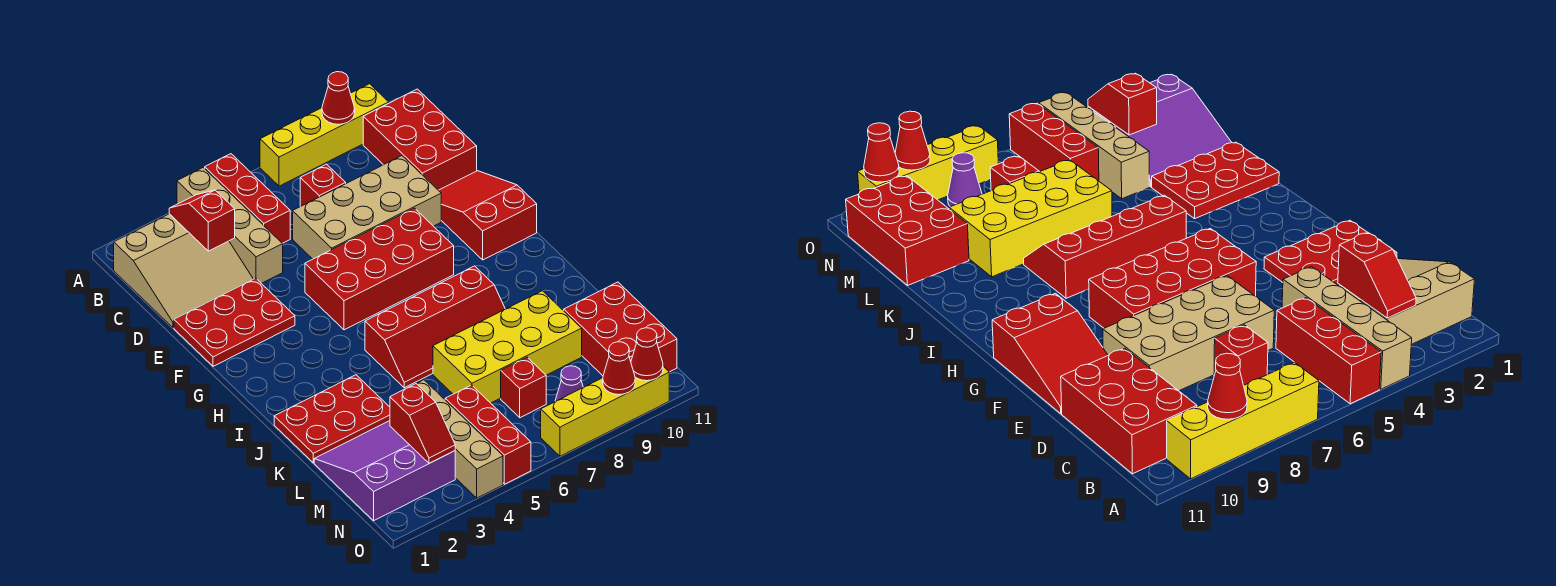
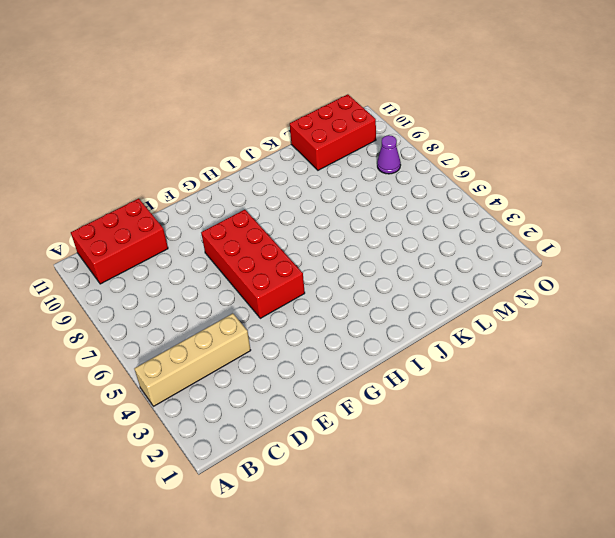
none -> red brick A5:C5 level 1
none -> yellow brick A7:A10 level 1
none -> tan slope B1:D3 level 1 top B

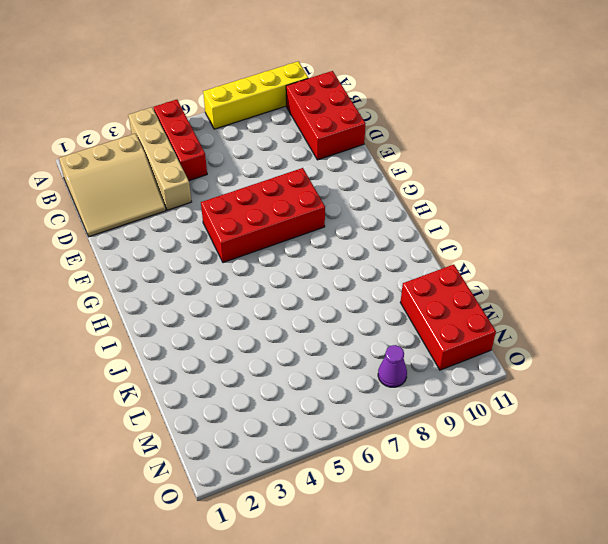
none -> red brick C7 level 1
none -> tan brick D6:E9 level 1
none -> red plate E1:F3 level 1

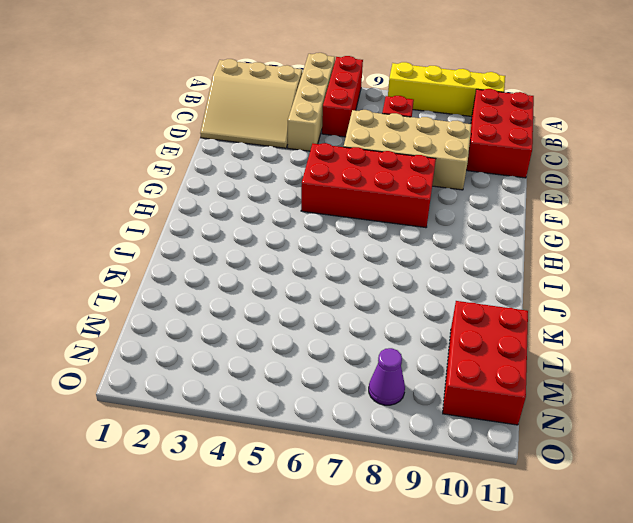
none -> red plate E1:F3 level 1
none -> red slope E10:G11 level 1 top G
none -> red slope I5:J8 level 1 top I

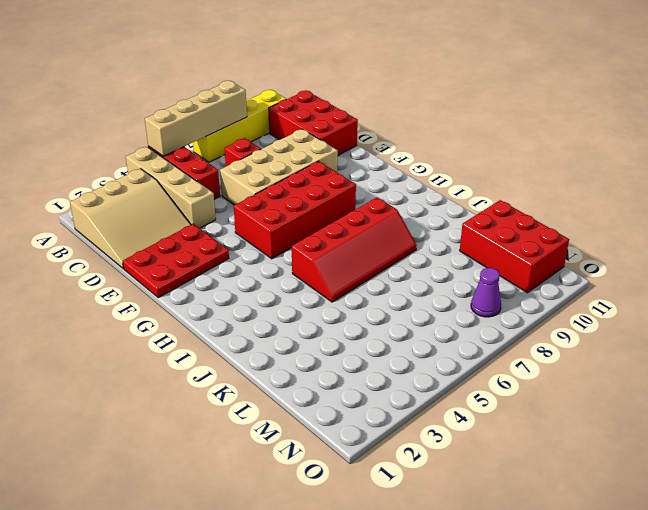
tan brick A5:A8 level 2 -> tan brick L4:O4 level 1
none -> red slope E10:G11 level 1 top G
none -> red plate J1:K3 level 1
none -> yellow brick K6:L9 level 1

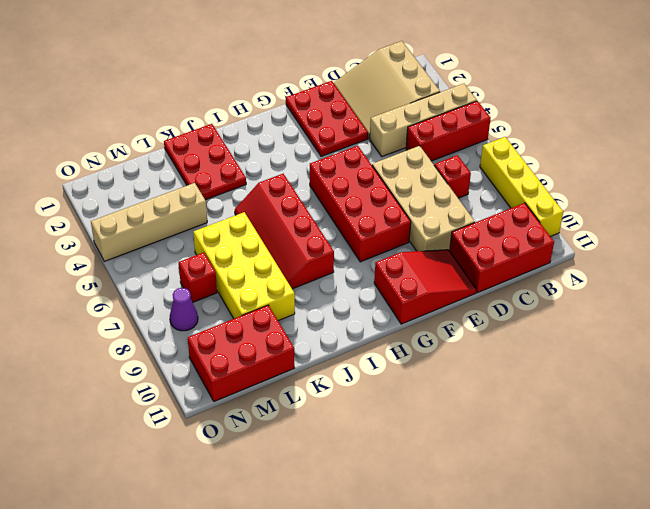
none -> purple slope L1:N3 level 1 top N
none -> red brick M5:O5 level 1
none -> yellow brick O7:O10 level 1

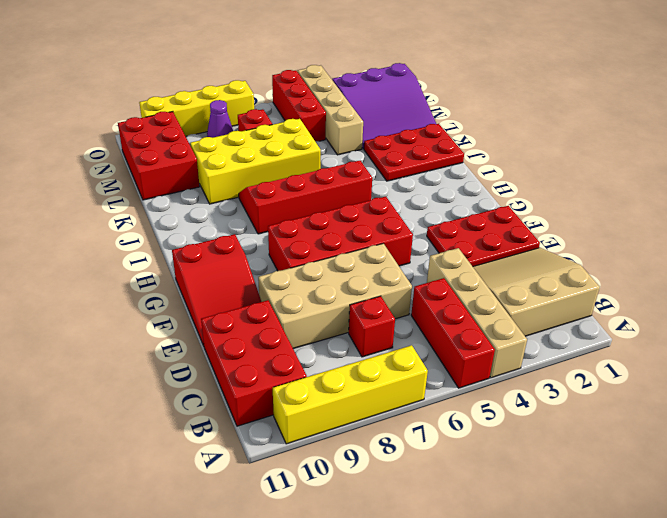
none -> red cone A9 level 2
none -> red slope B3:C3 level 2 top C
none -> red slope M3:N3 level 2 top M

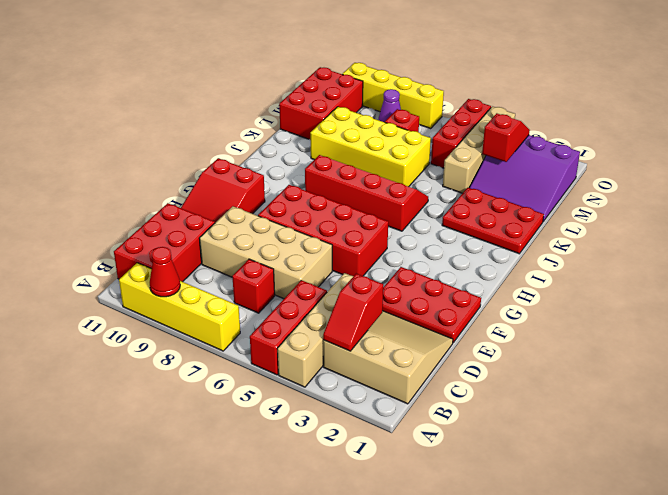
none -> red cone O9 level 2
none -> red cone O10 level 2

